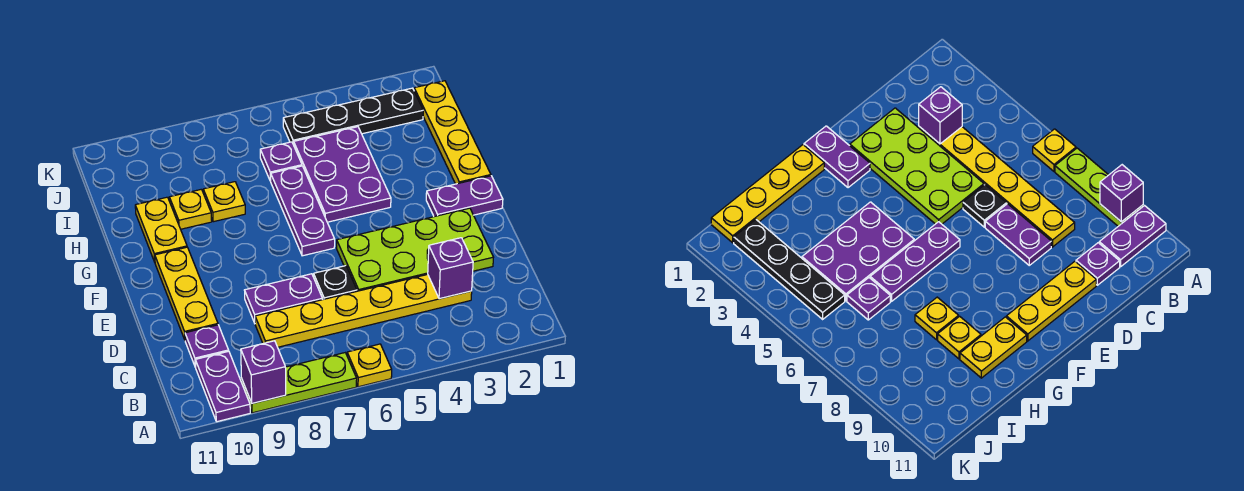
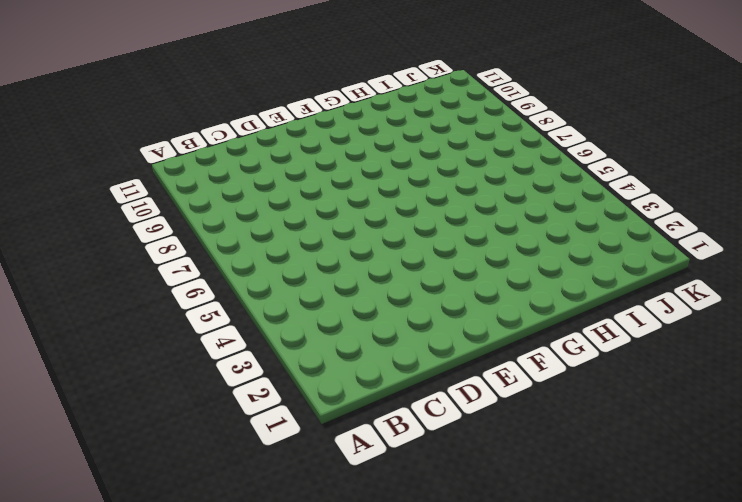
none -> yellow plate A6 level 1
none -> lime plate A7:A9 level 1
none -> purple plate A10:B10 level 1

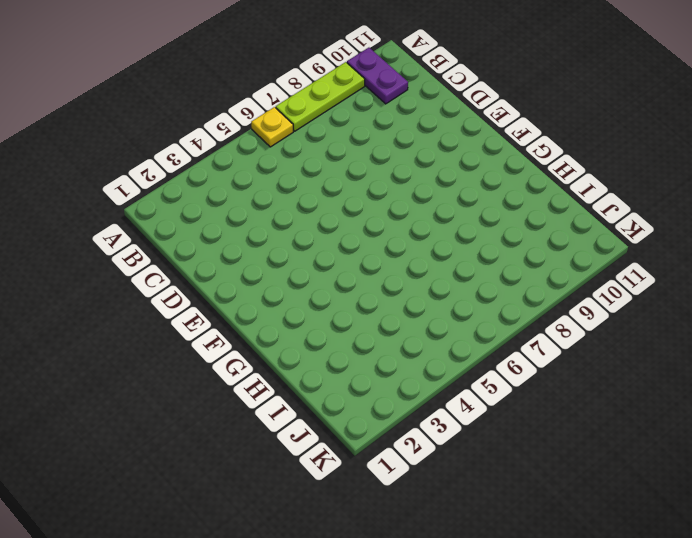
none -> yellow plate C3:C8 level 1
none -> purple plate C10 level 1
none -> lime plate D2:E5 level 1

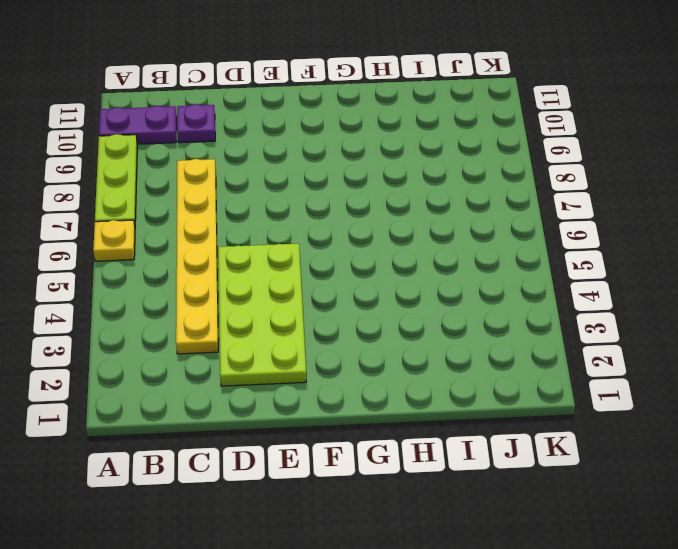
none -> black plate D6 level 1
none -> purple plate D7:D8 level 1
none -> yellow plate D10:F10 level 1

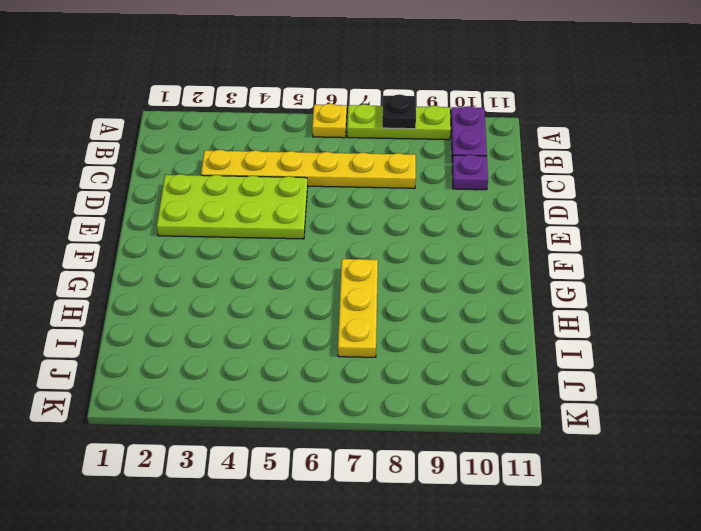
black plate A8 level 2 -> black plate D6 level 1
yellow plate G7:I7 level 1 -> yellow plate D10:F10 level 1
none -> purple plate D7:D8 level 1
none -> purple plate F1:F2 level 1
none -> purple plate F6:H6 level 1

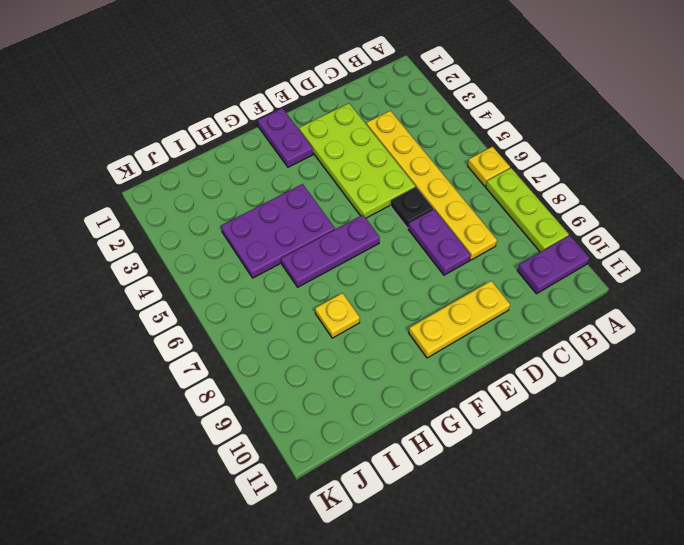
none -> purple plate C10 level 1
none -> yellow plate G1:J1 level 1
none -> yellow plate G10:H10 level 1

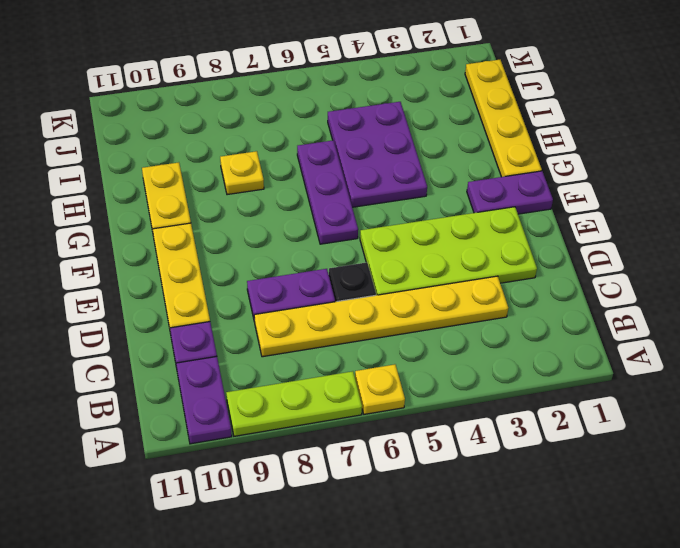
none -> yellow plate H9 level 1
none -> purple plate I6 level 1
none -> black plate J2:J5 level 1

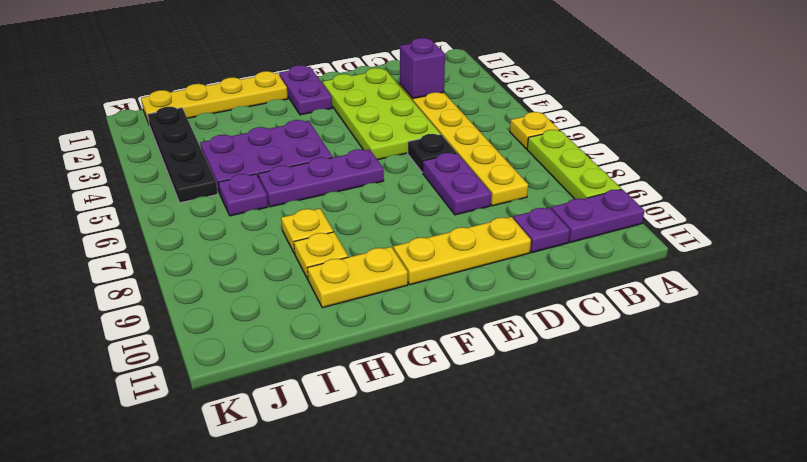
none -> purple brick A9 level 2

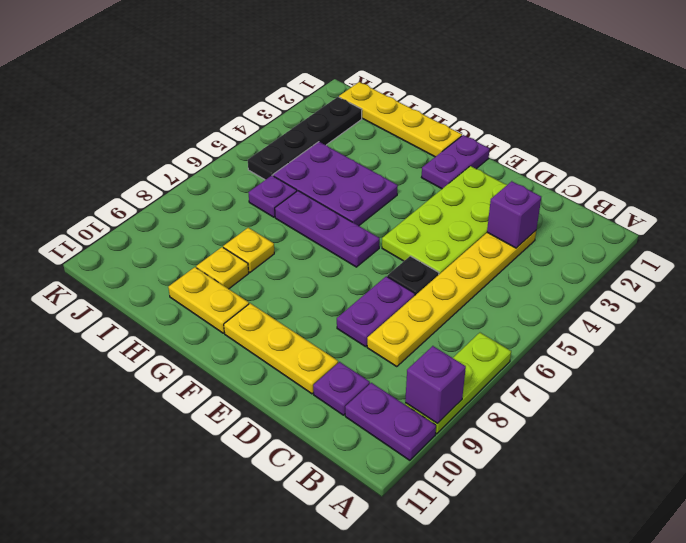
none -> yellow plate A6 level 1

